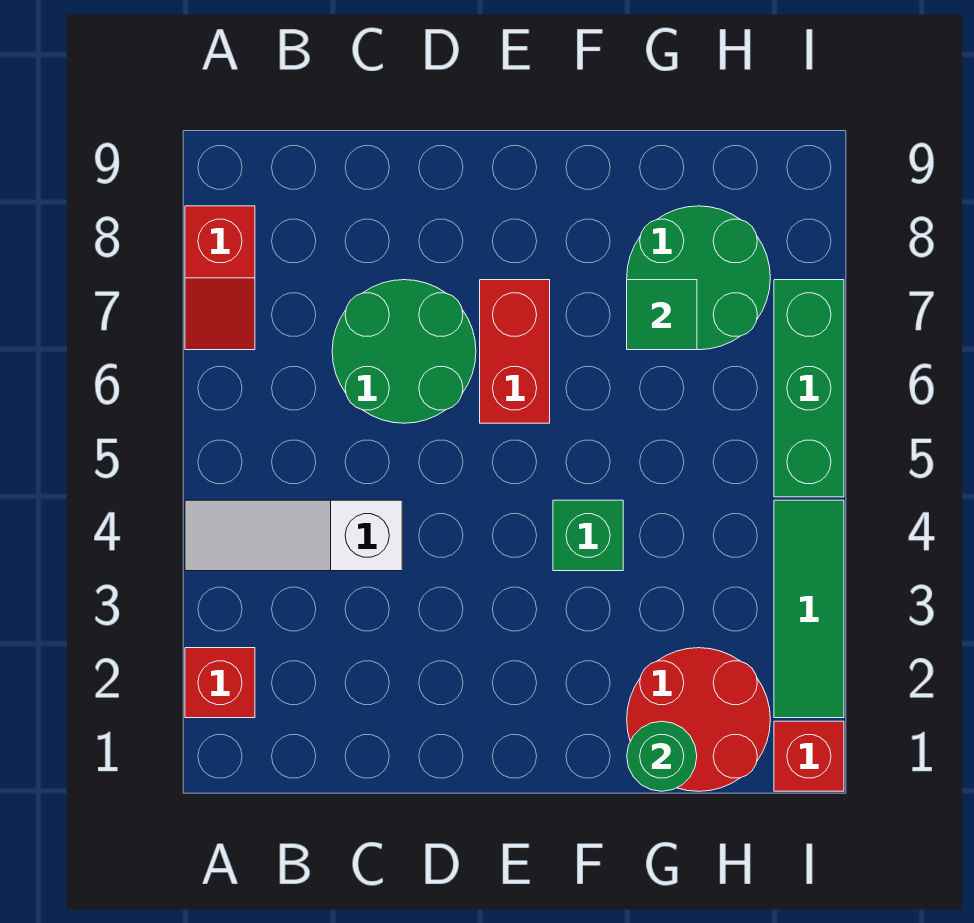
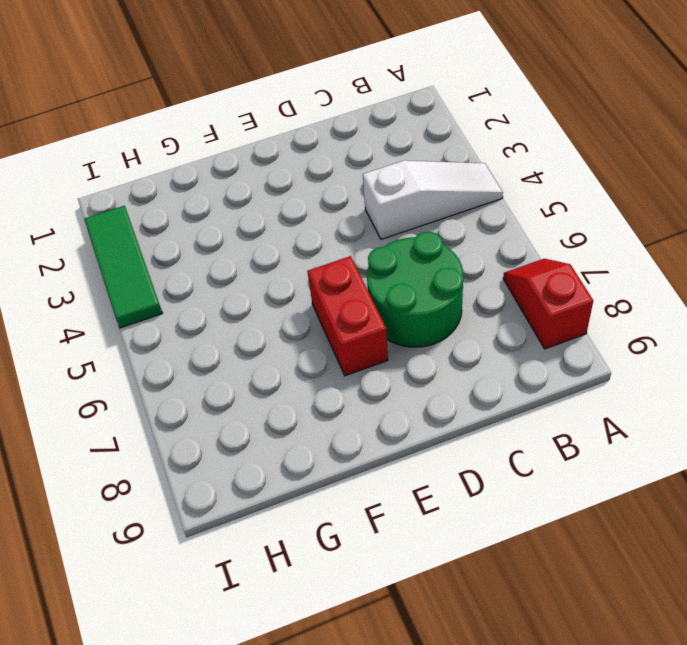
none -> red brick A2 level 1
none -> green brick F4 level 1
none -> red round brick G1:H2 level 1

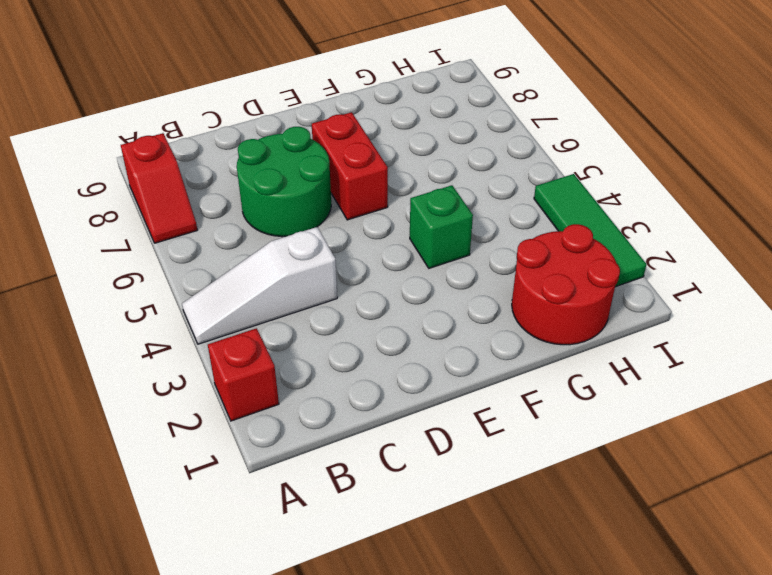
none -> green round brick G7:H8 level 1
none -> red brick I1 level 1
none -> green brick I5:I7 level 1

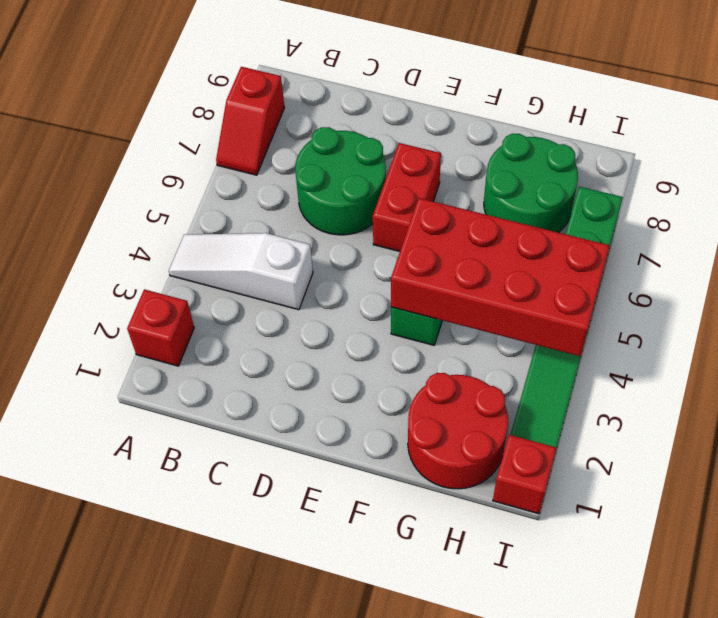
red brick F4:I5 level 2 -> none
none -> green round brick G1 level 2
none -> green tile G7 level 2

